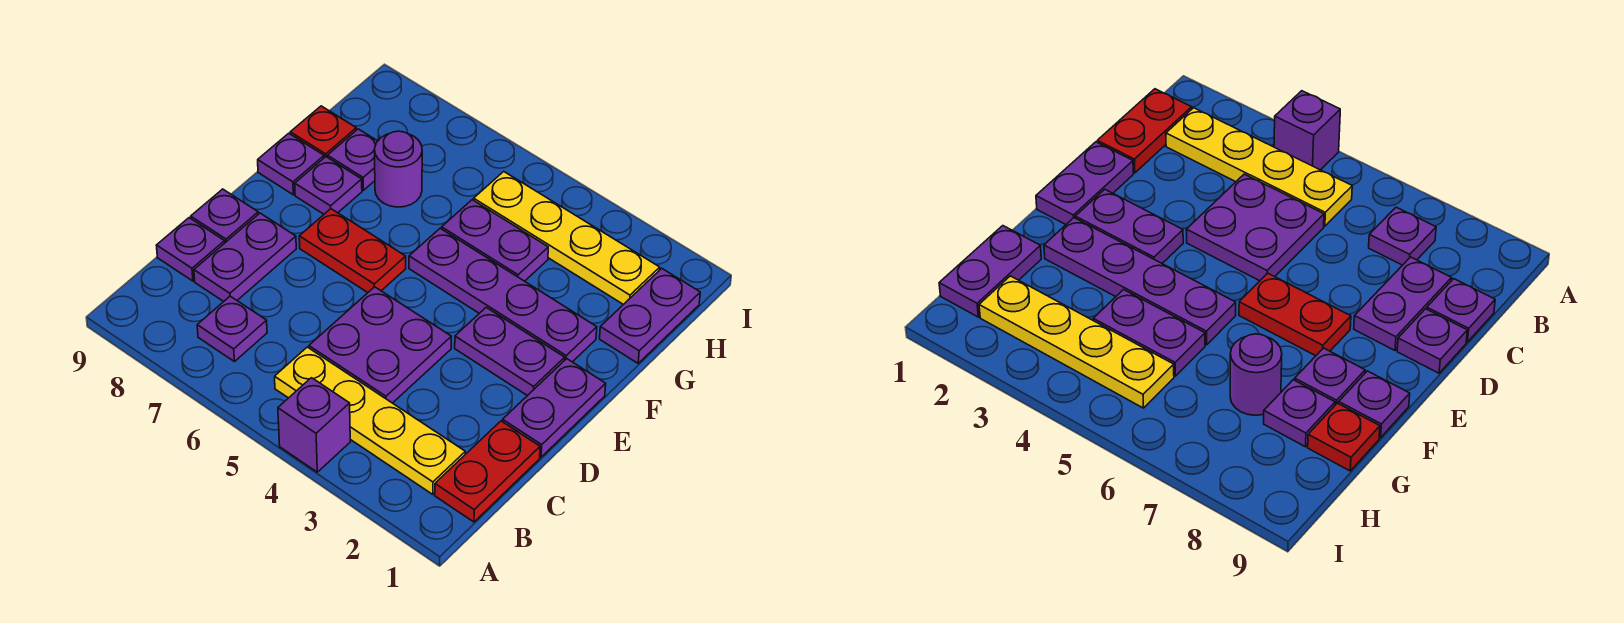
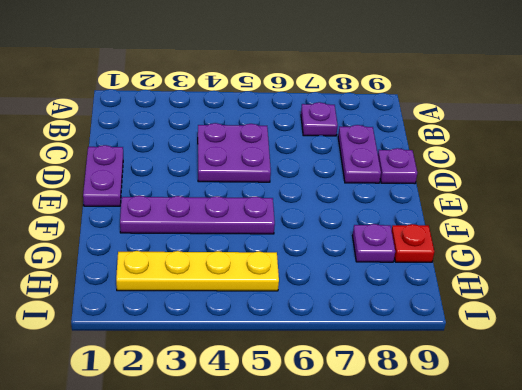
none -> purple brick A4 level 1
none -> red plate B1:C1 level 1
none -> yellow plate B2:B5 level 1

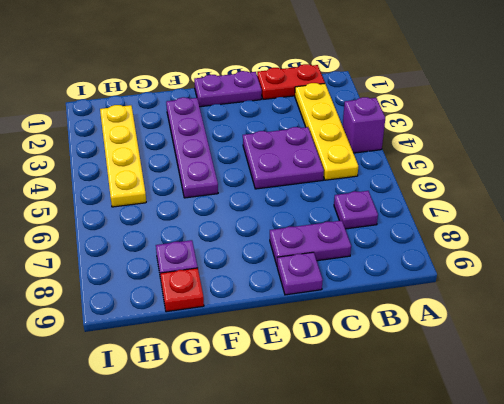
none -> purple plate C9 level 1
none -> purple plate E2:E3 level 1
none -> red plate E6:E7 level 1

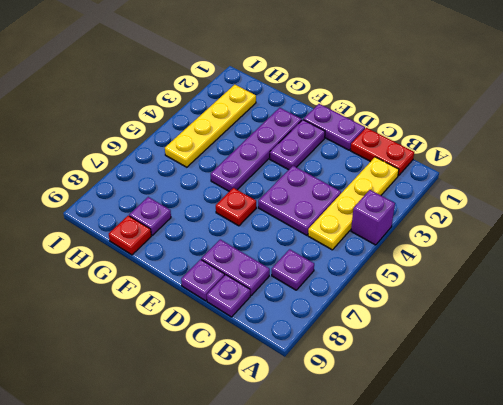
red plate E6 level 1 -> red plate E6:E7 level 1
none -> purple plate F8 level 1
none -> purple plate F9 level 1
none -> purple plate G1:H1 level 1

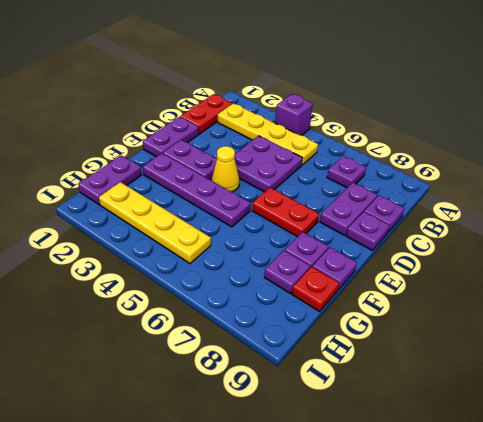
yellow cone E4 level 1 -> none
none -> purple plate G4:G5 level 1
none -> purple round brick G7 level 1

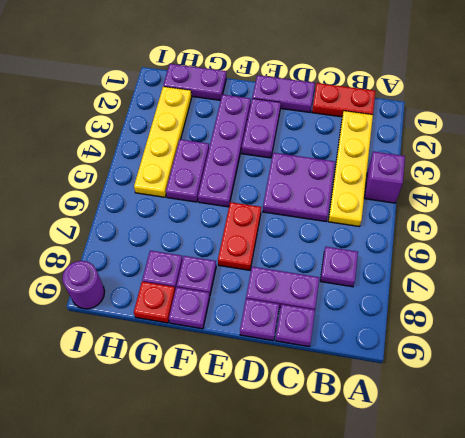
purple round brick I9 level 1 -> purple round brick G7 level 1

